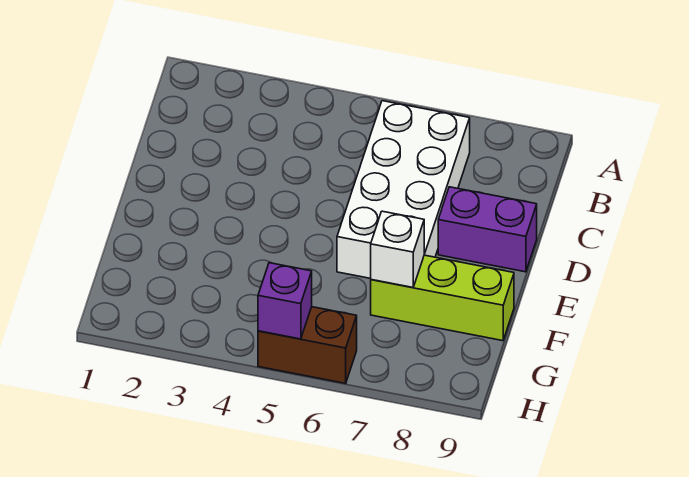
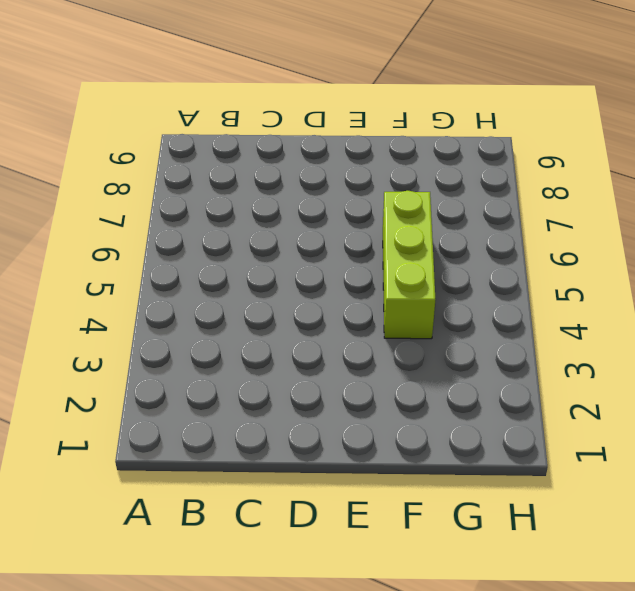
lime brick F4:F6 level 1 -> lime brick F7:F9 level 1
none -> white brick B6:E7 level 1
none -> purple brick D8:D9 level 1

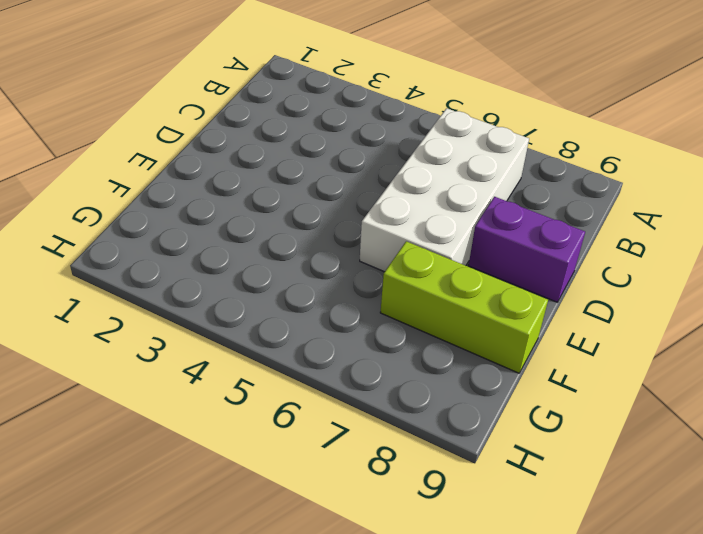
none -> brown brick H5:H6 level 1
none -> white brick F7 level 2

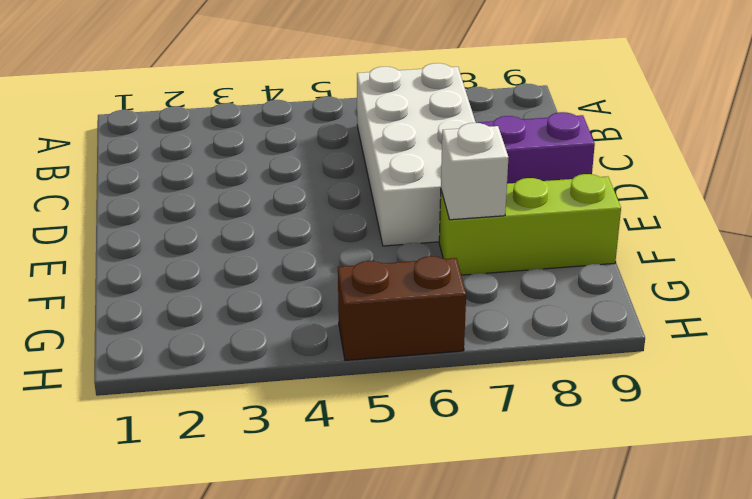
none -> purple brick H5 level 2

